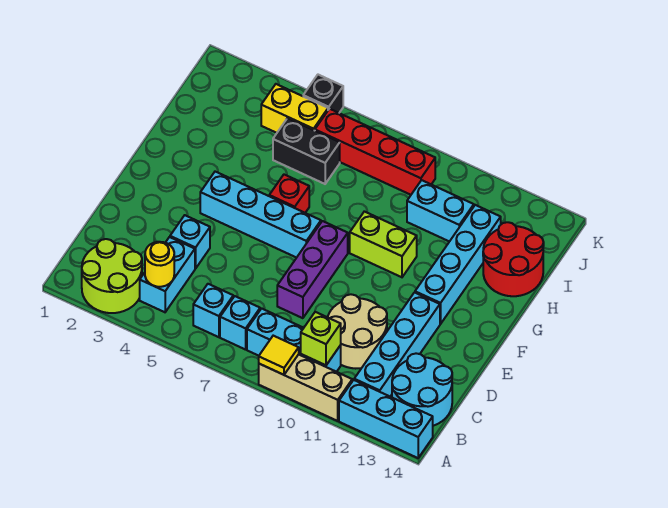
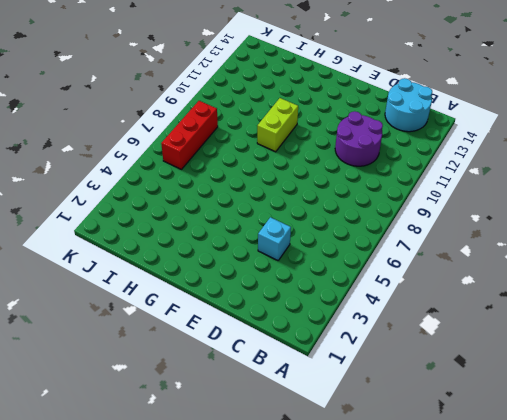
purple round brick C10:D11 level 1 -> tan round brick C10:D11 level 1
red brick J6:J8 level 1 -> red brick J6:J9 level 1
none -> lime round brick A2:B3 level 1
none -> tan brick A9:A11 level 1
none -> cyan brick A12:A14 level 1

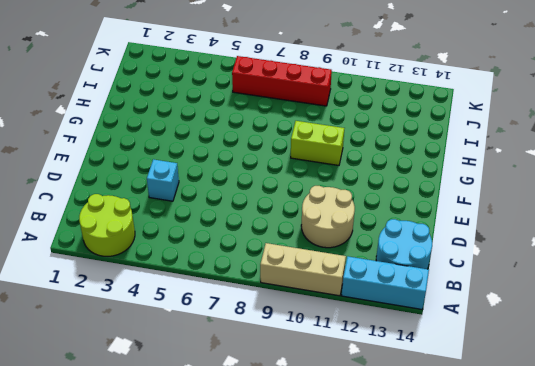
none -> cyan brick B4:C4 level 1
none -> cyan brick B6 level 1
none -> cyan brick B7 level 1

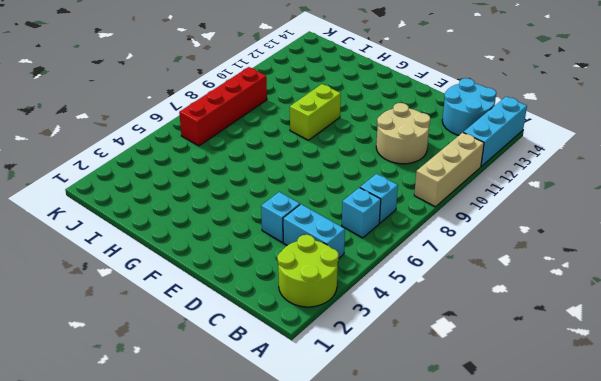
none -> cyan brick B8:B10 level 1
none -> cyan brick B12:E12 level 1
none -> purple brick D8:F8 level 1

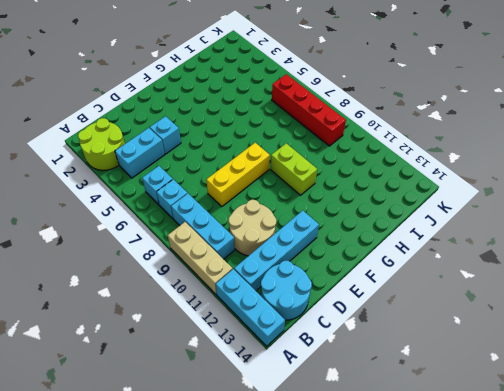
yellow brick D8:F8 level 1 -> purple brick D8:F8 level 1
none -> cyan brick F4:F7 level 1
none -> cyan brick F12:I12 level 1
none -> red brick G6 level 1

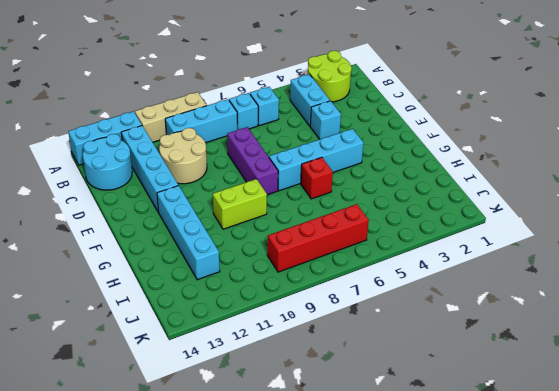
none -> red round brick H13:I14 level 1
none -> black brick I5:I6 level 1
none -> cyan brick I10:I11 level 1

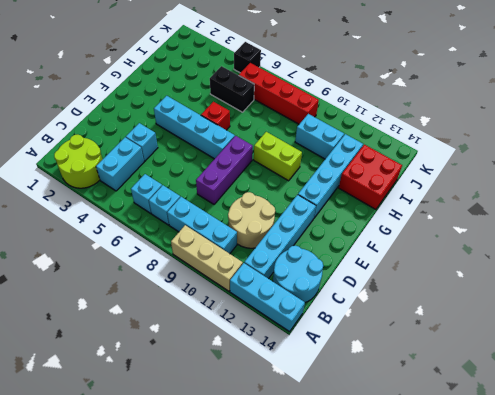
red brick H13:I14 level 1 -> red round brick H13:I14 level 1
none -> yellow brick J4:J5 level 1
none -> yellow tile A9 level 2
none -> yellow round brick B4 level 2

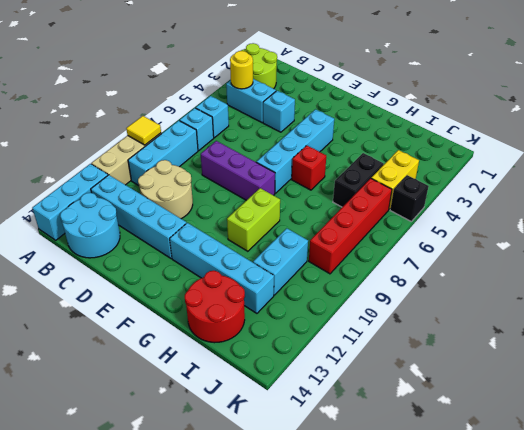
none -> lime brick B10 level 2

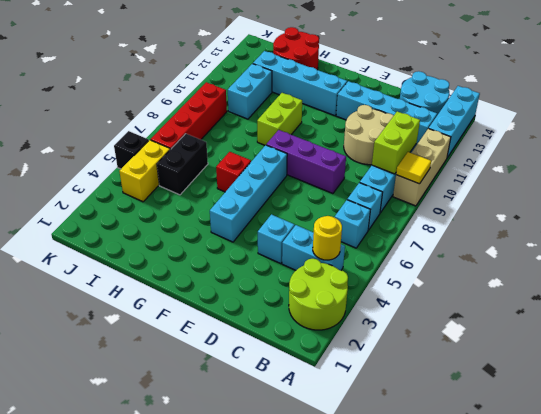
lime brick B9:B10 level 2 -> lime brick B10 level 2

